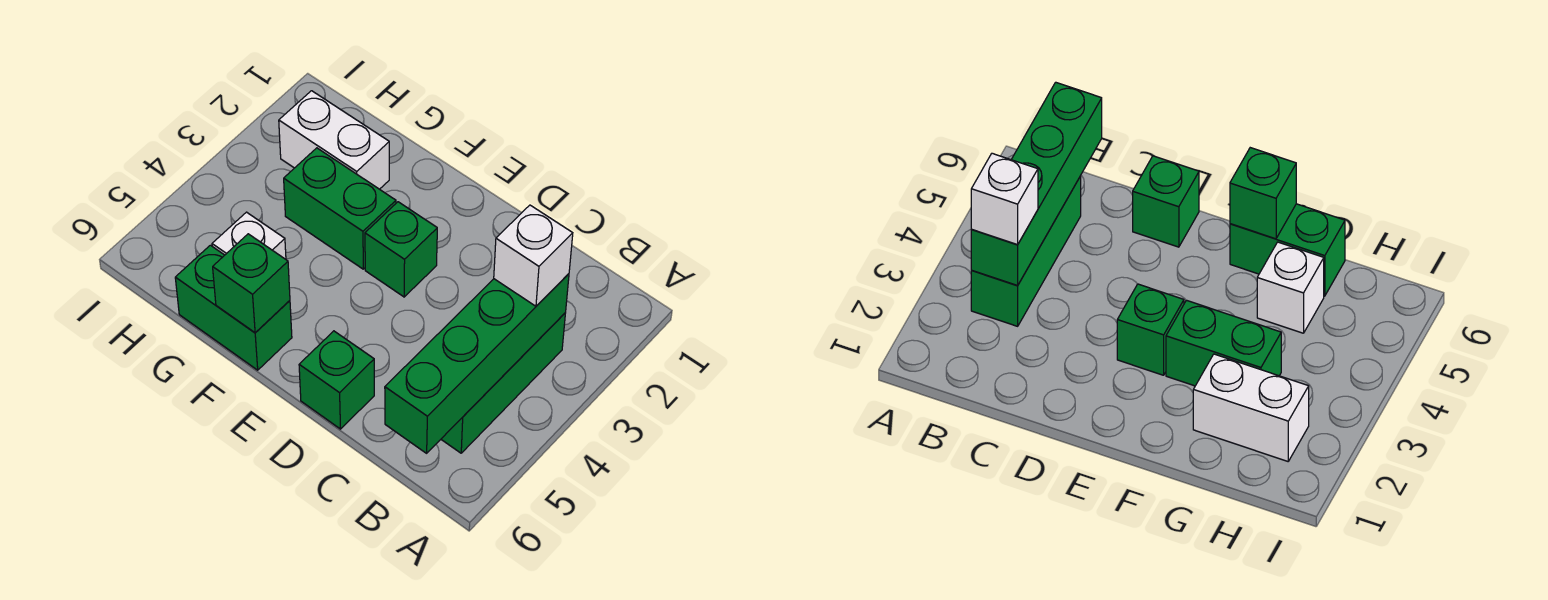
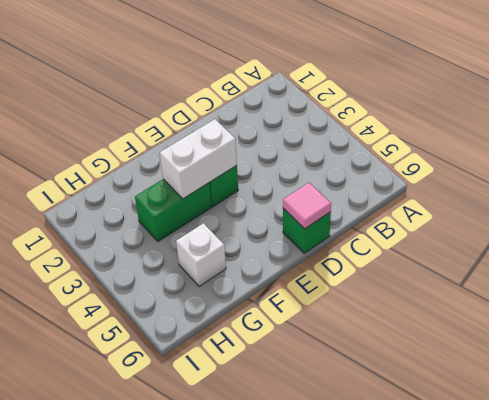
pink tile D6 level 2 -> none
white brick E3:F3 level 2 -> white brick G2:H2 level 1
none -> green brick B3:B5 level 1
none -> green brick F6:G6 level 1

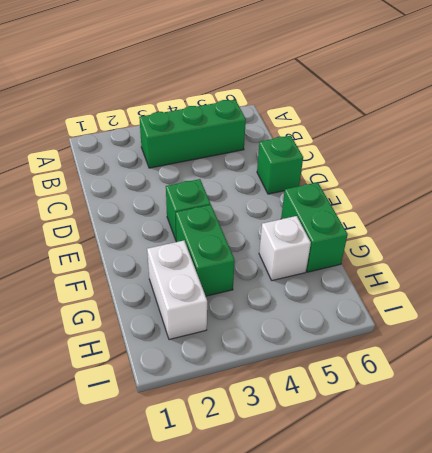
none -> green brick B3:B6 level 2
none -> green brick F6 level 2

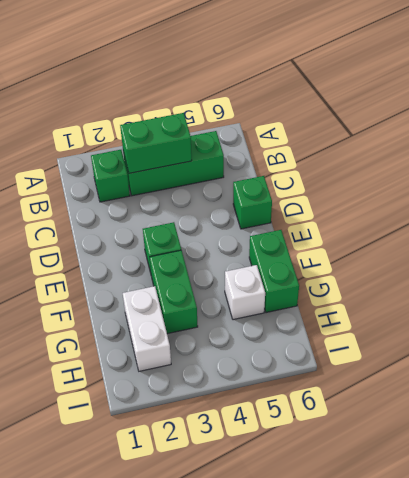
green brick B2 level 1 -> green brick F6 level 2
green brick B3:B4 level 2 -> green brick B3:B6 level 2
none -> white brick B3 level 3

